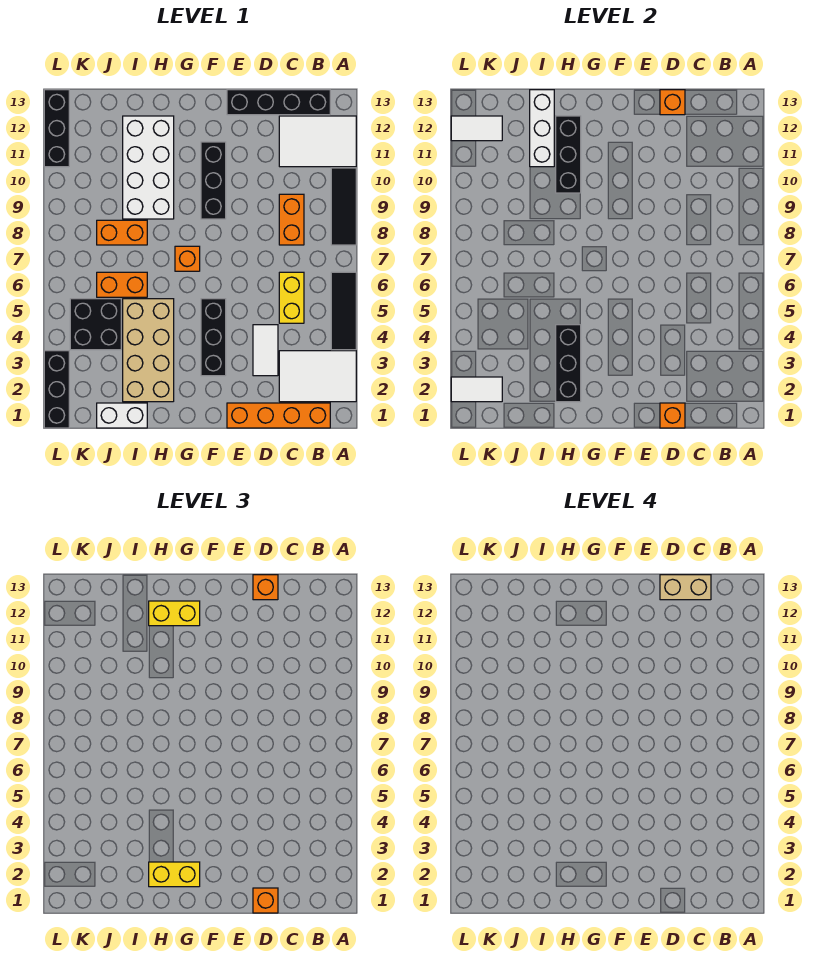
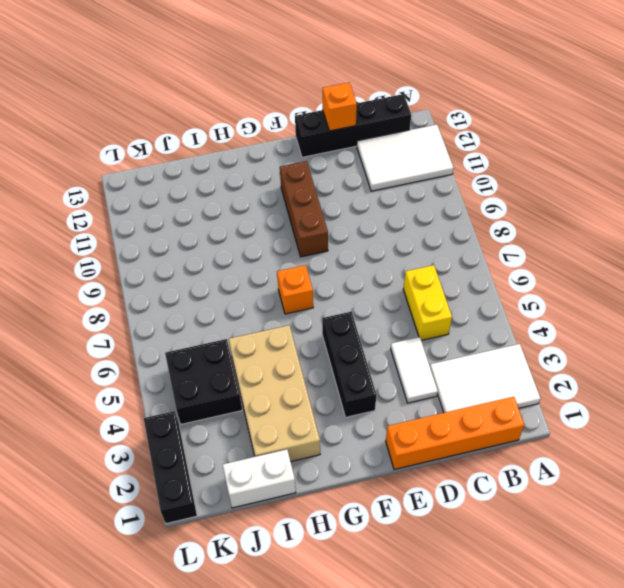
brown brick F9:F11 level 1 -> black brick F9:F11 level 1
none -> black tile A4:A6 level 1
none -> black tile A8:A10 level 1
none -> orange brick C8:C9 level 1
none -> white brick H9:I12 level 1

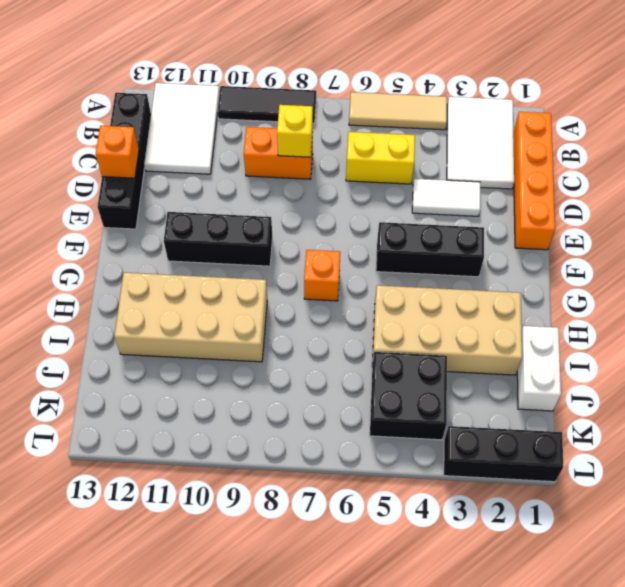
tan tile A4:A6 level 1 -> black tile A4:A6 level 1
yellow brick C8 level 2 -> none
tan brick H9:I12 level 1 -> white brick H9:I12 level 1
none -> orange brick I6:J6 level 1
none -> orange brick I8:J8 level 1
none -> black brick L11:L13 level 1
none -> orange brick D1 level 2

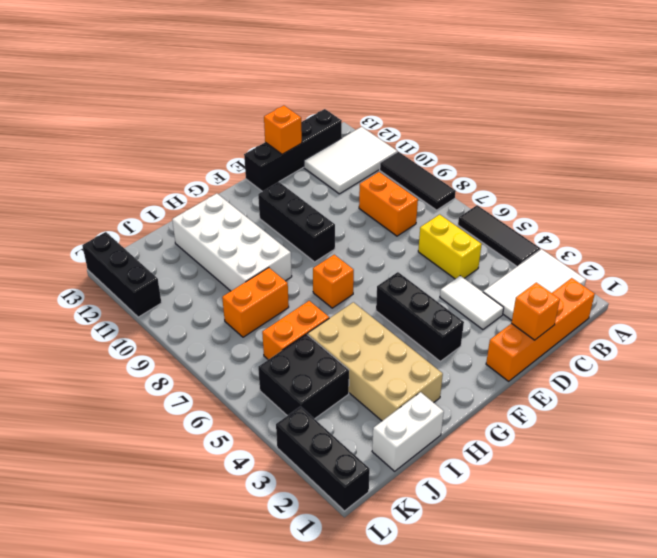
none -> black brick H2:H4 level 2
none -> black brick H10:H12 level 2
none -> white brick I11:I13 level 2
none -> white tile K2:L2 level 2

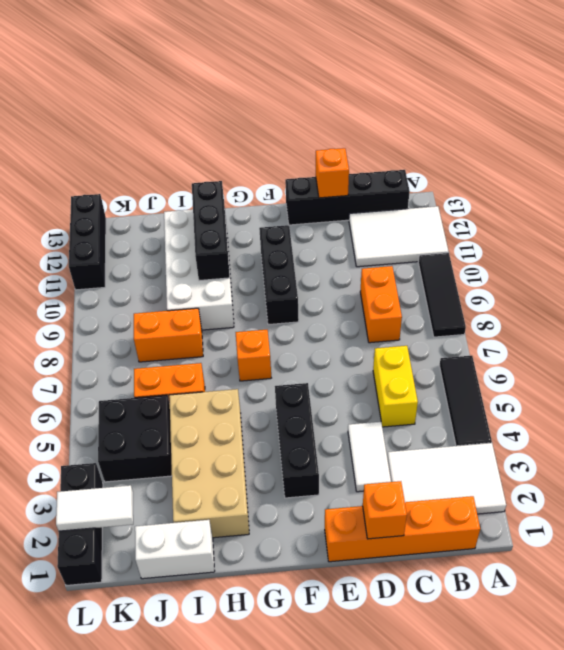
none -> black brick H2:H4 level 2
none -> white brick I11:I13 level 2
none -> white tile K12:L12 level 2
none -> orange brick D1 level 3

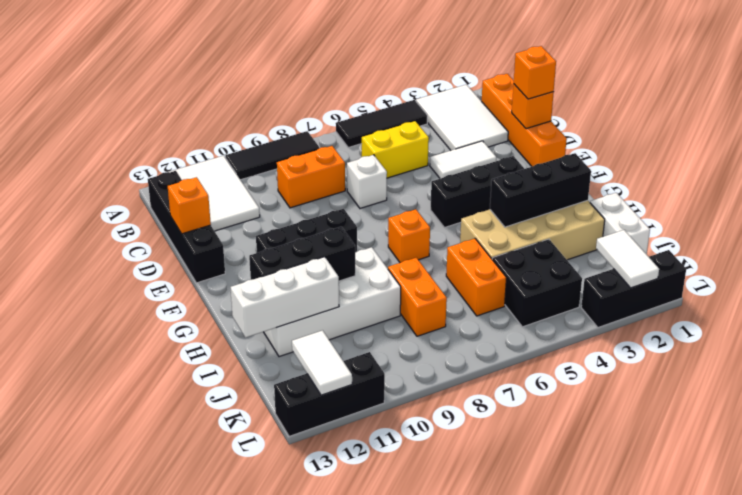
white brick D7 level 1 -> none
none -> orange brick D13 level 3
none -> yellow brick G2:H2 level 3
none -> yellow brick G12:H12 level 3
none -> tan brick C13:D13 level 4

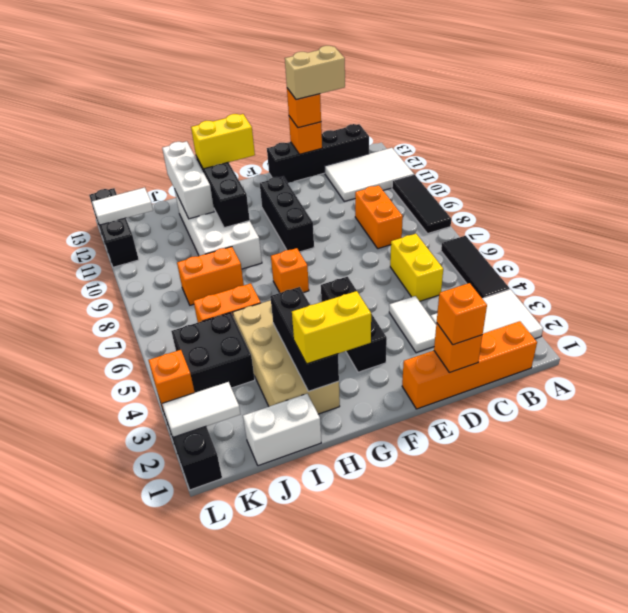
orange brick L3 level 2 -> none

